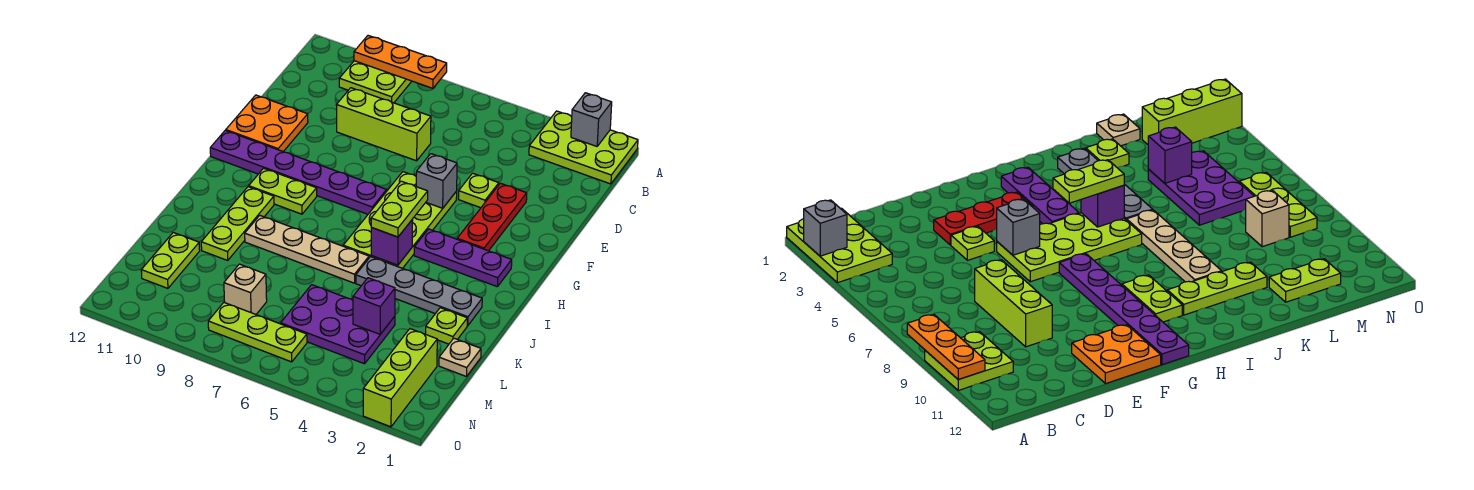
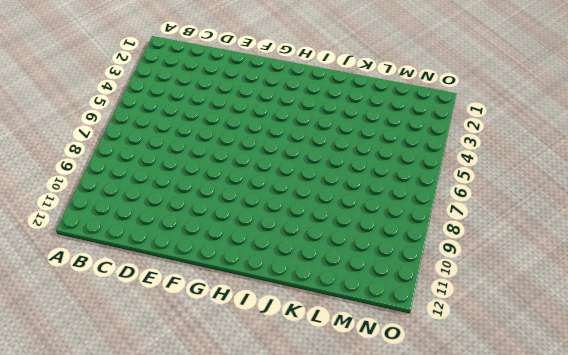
none -> lime plate A1:B3 level 1
none -> lime plate A9:B10 level 1
none -> lime brick D7:D9 level 1

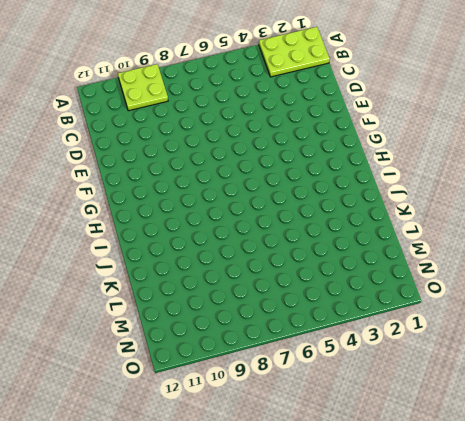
none -> lime brick D7:D9 level 1
none -> red plate E3:G3 level 1
none -> lime plate E4 level 1

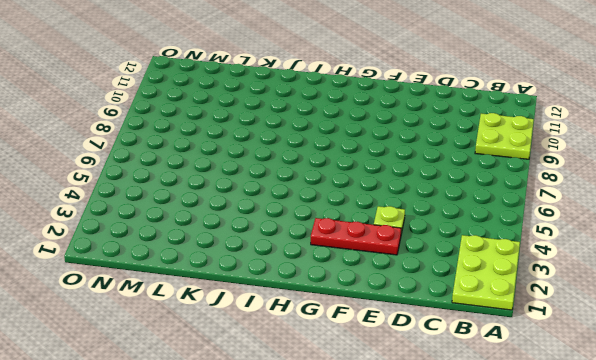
none -> lime brick D7:D9 level 1
none -> orange plate E11:F12 level 1
none -> lime plate F5:I6 level 1

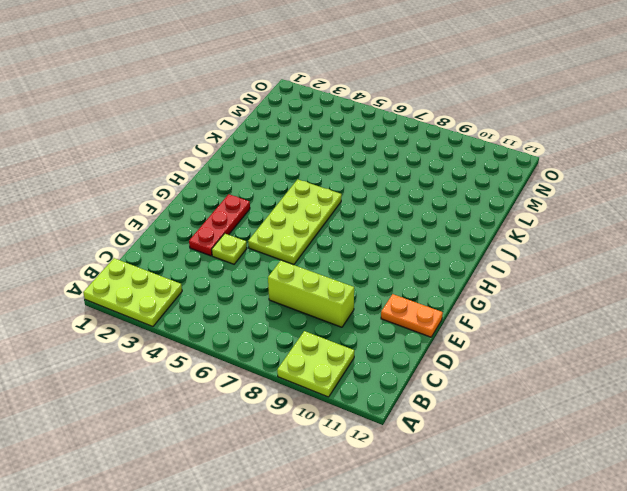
orange plate E11:E12 level 1 -> orange plate E11:F12 level 1
none -> purple plate G7:G12 level 1
none -> purple plate H2:H4 level 1
none -> lime plate H9:H10 level 1

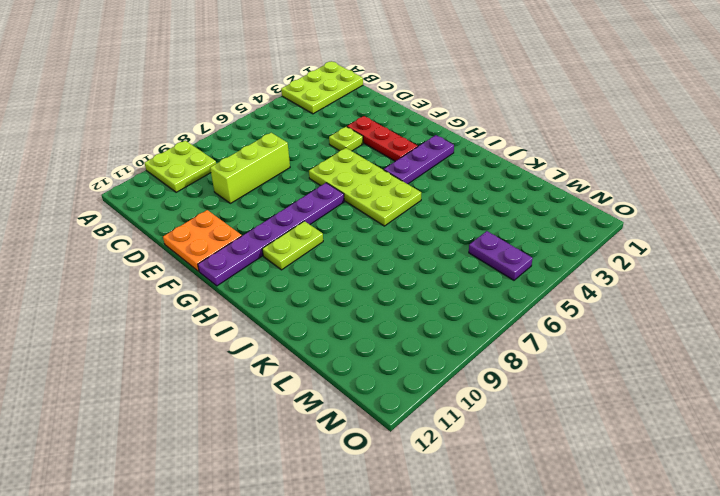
purple plate M5:N5 level 1 -> purple plate L4:M6 level 1
none -> lime plate I10:K10 level 1
none -> grey plate J2:J5 level 1
none -> tan plate J6:J9 level 1

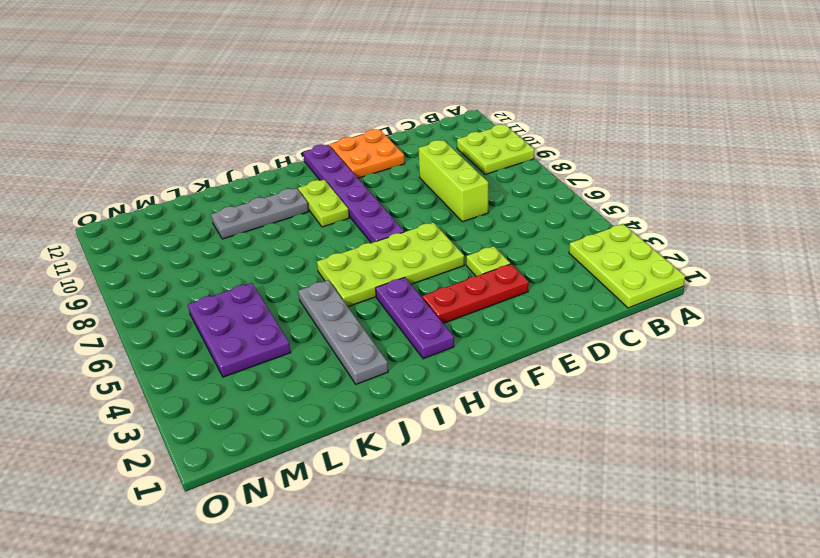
grey plate I10:K10 level 1 -> lime plate I10:K10 level 1
none -> tan plate J6:J9 level 1
none -> lime plate K2 level 1
none -> tan plate L1 level 1

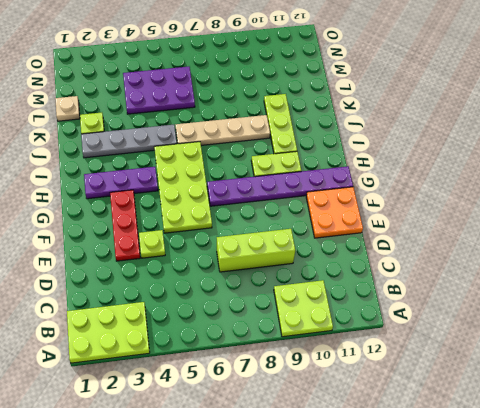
none -> lime plate L11:M11 level 1
none -> lime brick M2:O2 level 1
none -> tan brick M8 level 1

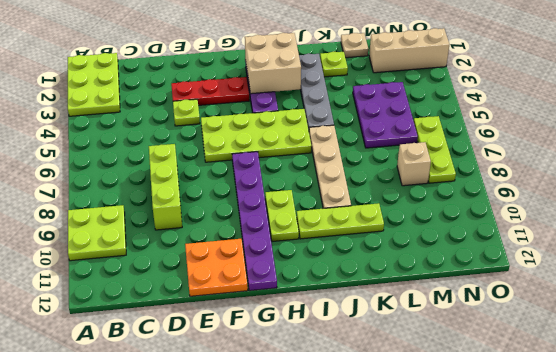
tan brick H2:I3 level 2 -> none
tan brick M2:O2 level 1 -> lime brick M2:O2 level 1
none -> lime plate L11:M11 level 1
none -> grey brick A2 level 2
none -> orange plate A8:A10 level 2

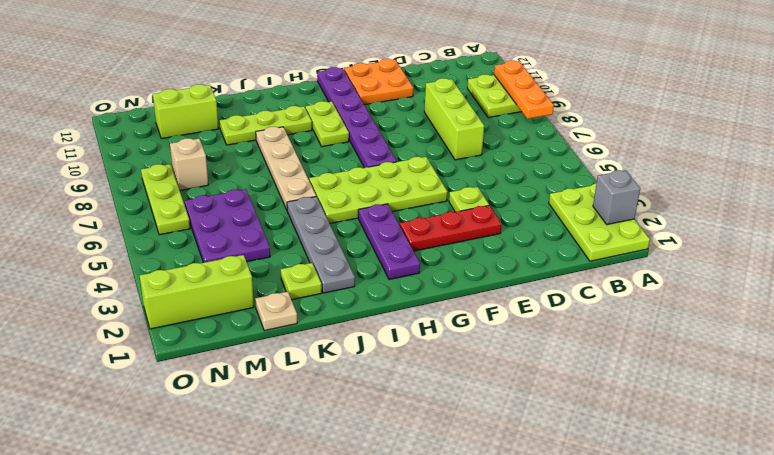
lime brick L11:M11 level 1 -> lime plate L11:M11 level 1
none -> grey brick F5 level 2
none -> purple brick I5 level 2
none -> purple brick L4 level 2

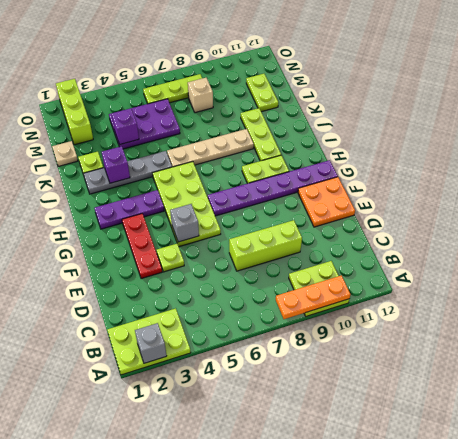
purple brick J3 level 2 -> purple brick I5 level 2
none -> lime plate H5:I5 level 3

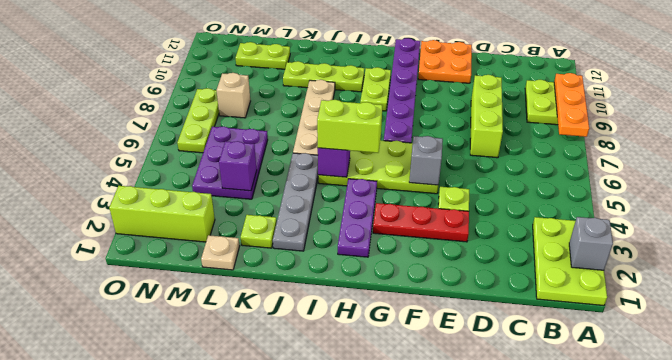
lime brick H5:I5 level 3 -> lime plate H5:I5 level 3

